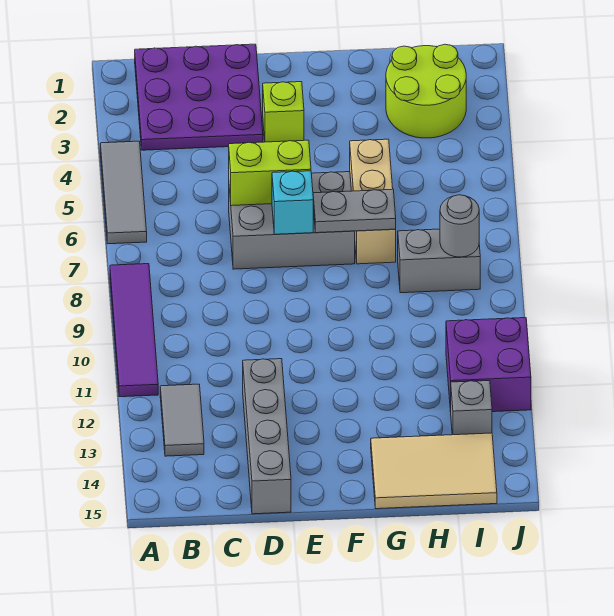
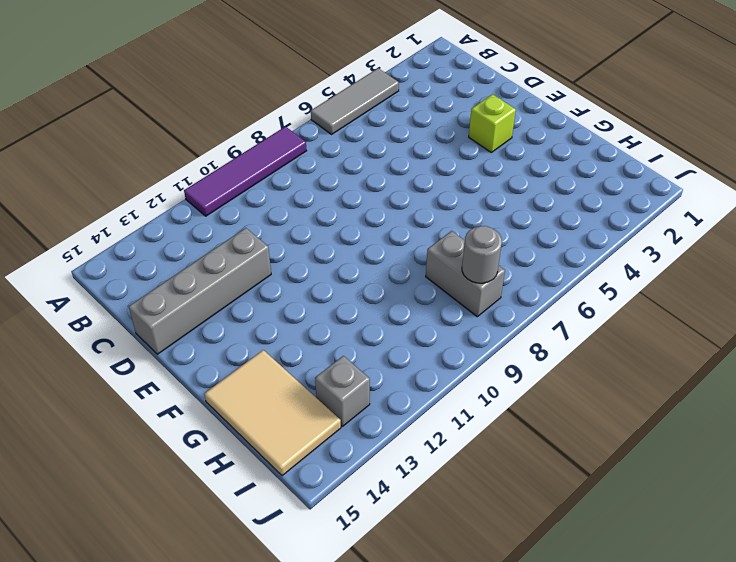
none -> purple plate B1:D3 level 1
none -> grey tile B12:B13 level 1
none -> grey brick D6:F7 level 1

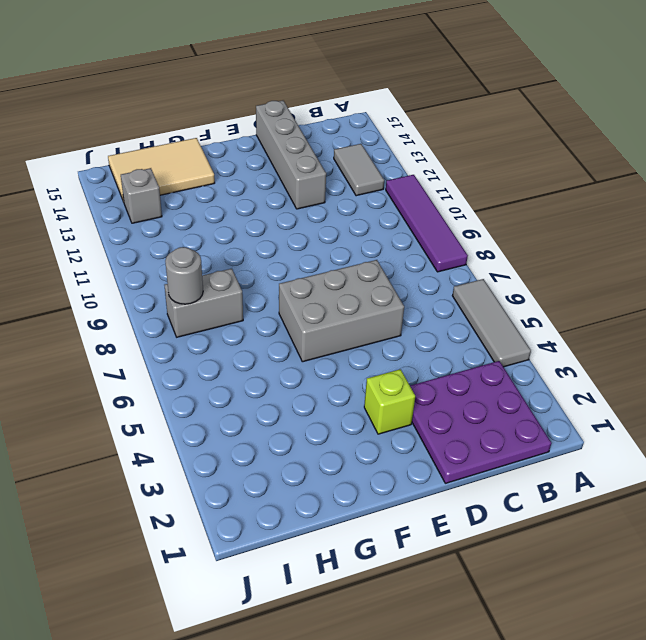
none -> tan brick G5:G7 level 1
none -> lime round brick H2:I3 level 1
none -> purple brick I11:J12 level 1

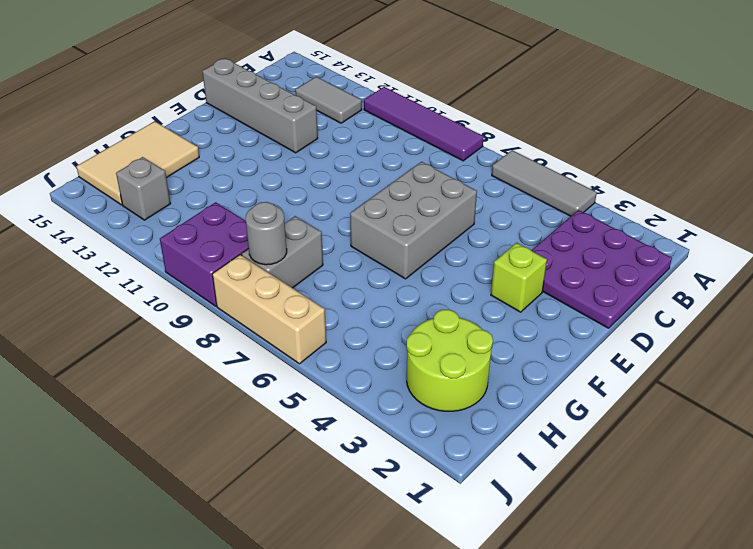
purple brick I9:J10 level 1 -> purple brick I11:J12 level 1
tan brick J6:J8 level 1 -> tan brick G5:G7 level 1
none -> lime brick D6:E6 level 2
none -> cyan brick E7 level 2
none -> grey plate F7:G7 level 2

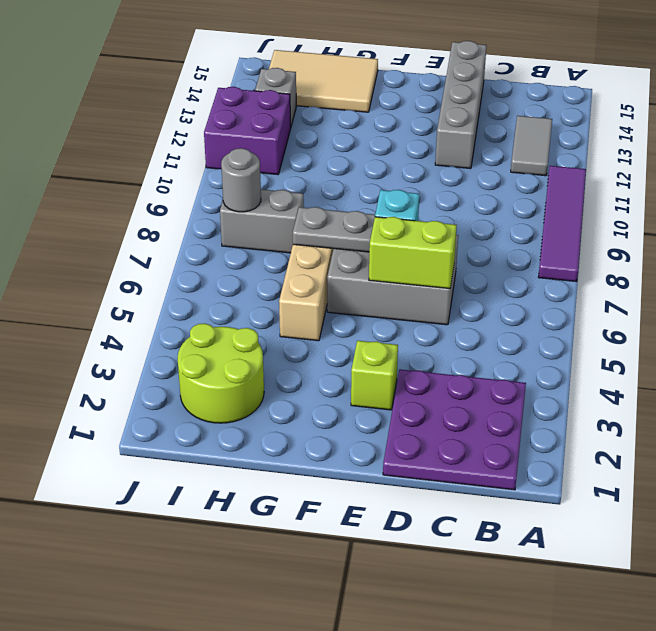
none -> grey tile A4:A6 level 1

